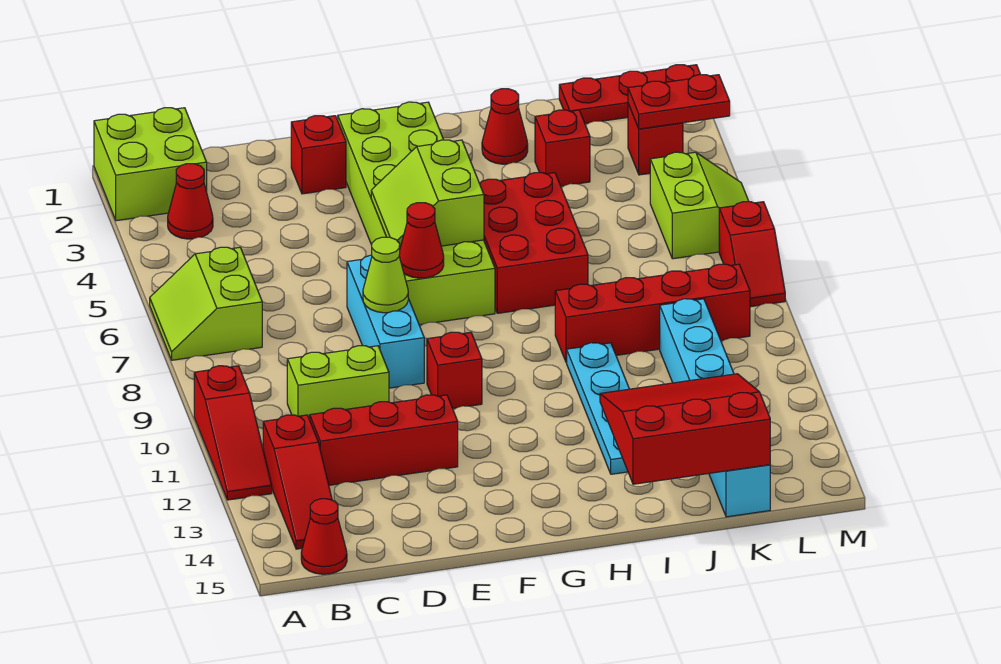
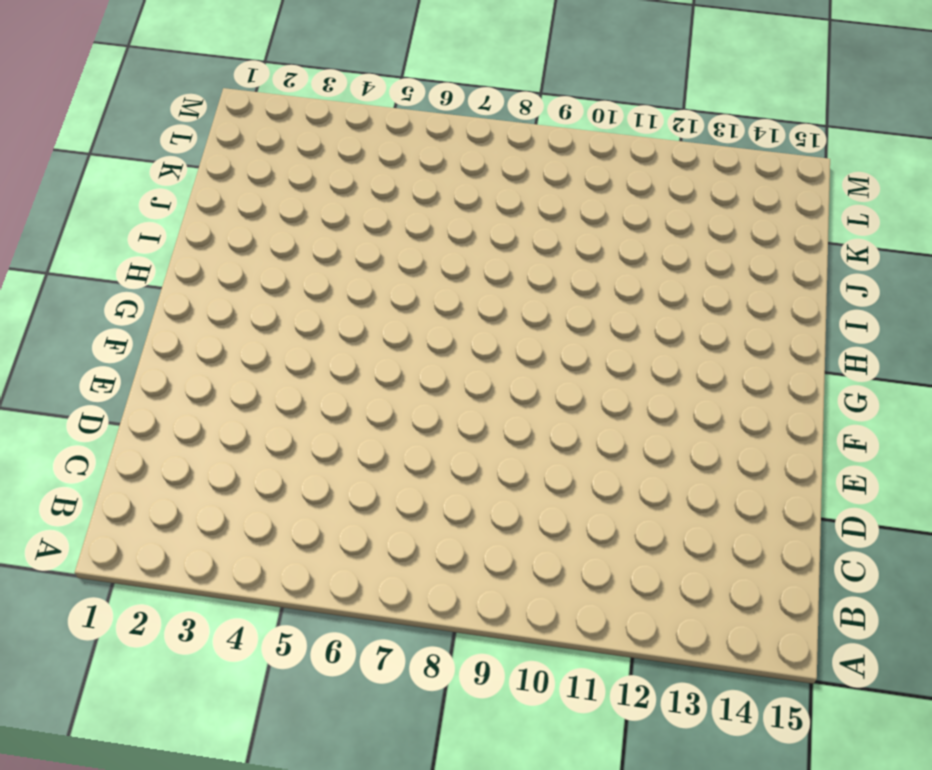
none -> lime brick A1:B2 level 1
none -> lime slope A6:B7 level 1 top B
none -> red slope A10:A12 level 1 top 10

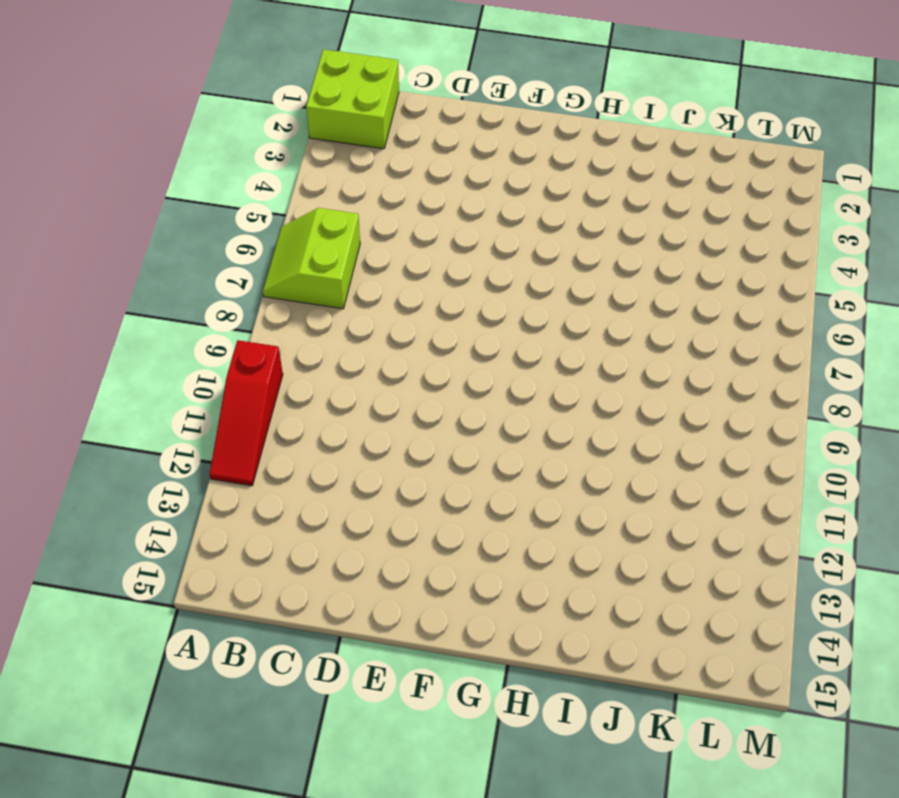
none -> red cone B3 level 1
none -> red slope B12:B14 level 1 top 12
none -> red cone B15 level 1

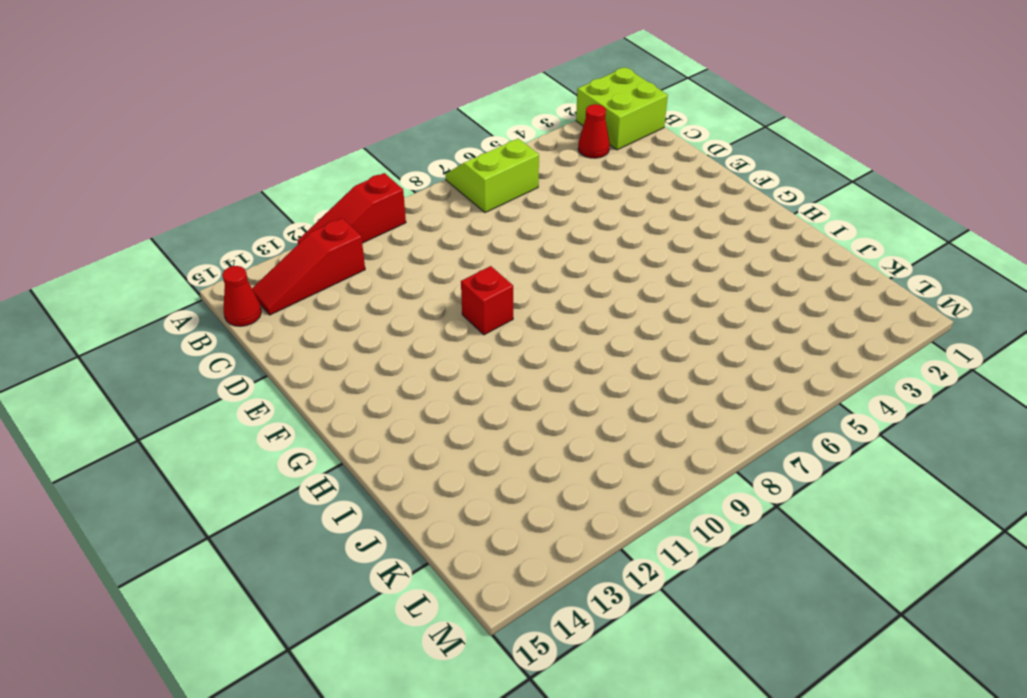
none -> lime brick C10:D10 level 1
none -> red brick C12:E12 level 1
none -> red brick E2 level 1

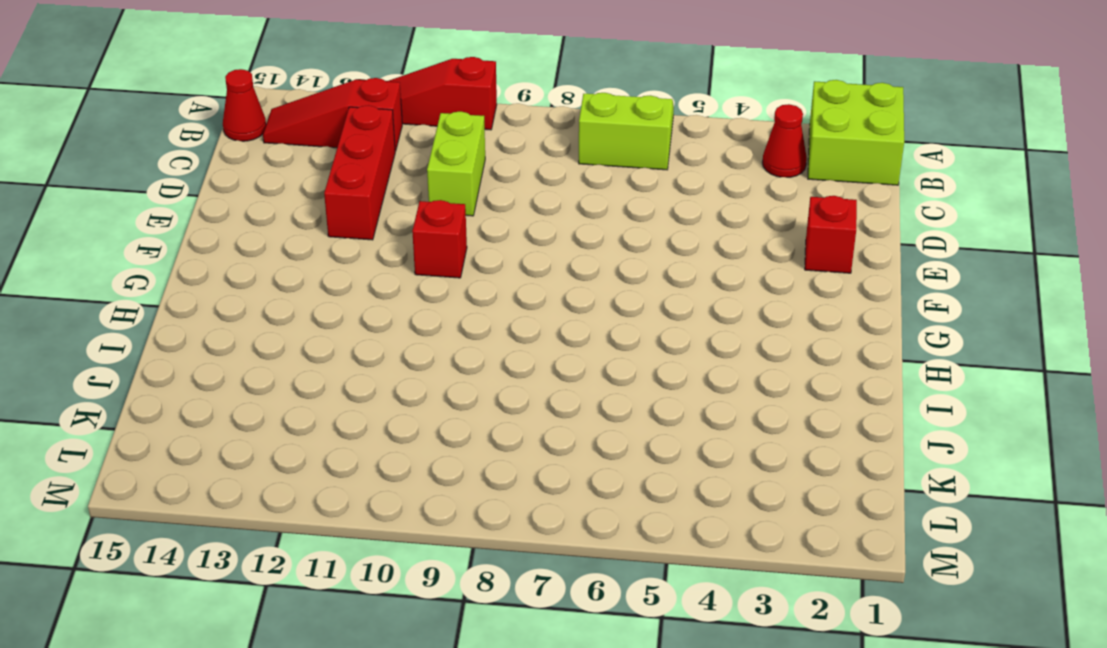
none -> cyan brick E7:E9 level 1
none -> lime brick F2:G7 level 1
none -> red brick H5:I7 level 1

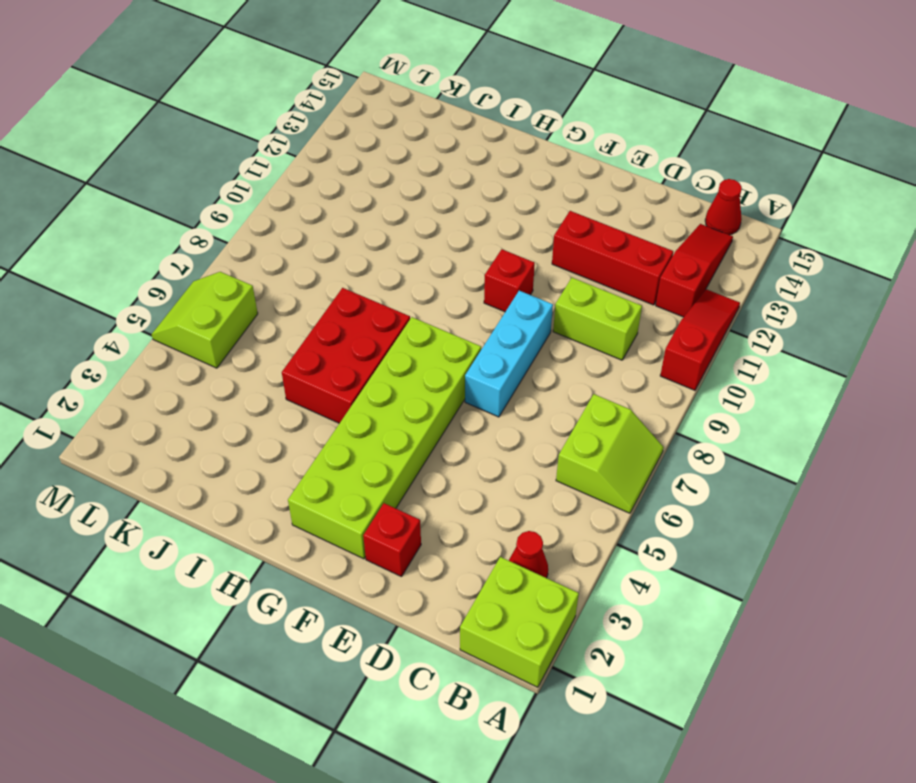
none -> red cone I2 level 1
none -> red brick I9:L9 level 1
none -> cyan plate I10:I13 level 1

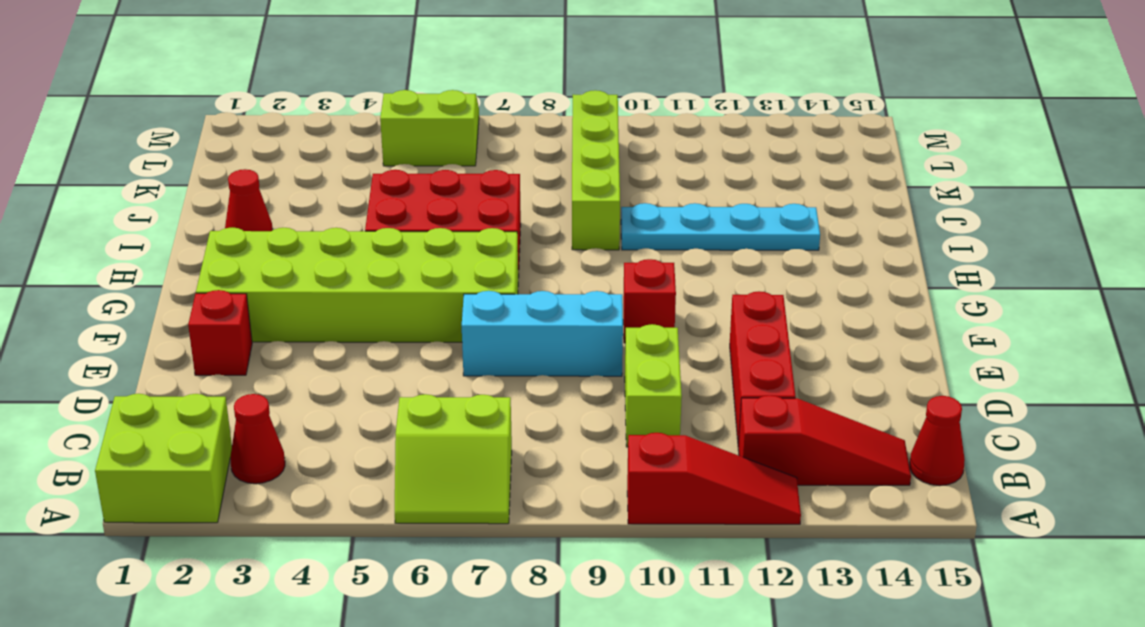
lime brick I9:L9 level 1 -> red brick I9:L9 level 1
none -> red brick J3 level 1
none -> red plate K1:M1 level 1
none -> cyan brick K10:K15 level 1

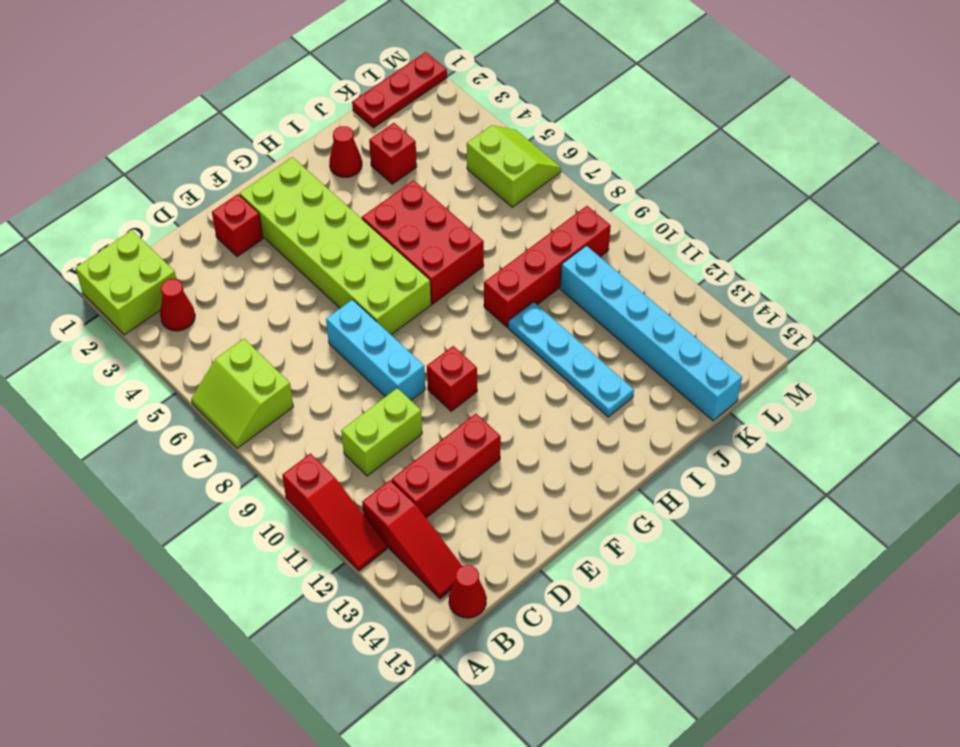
none -> red brick L3 level 1
none -> red slope M7:M8 level 1 top 7
none -> lime cone E8 level 2

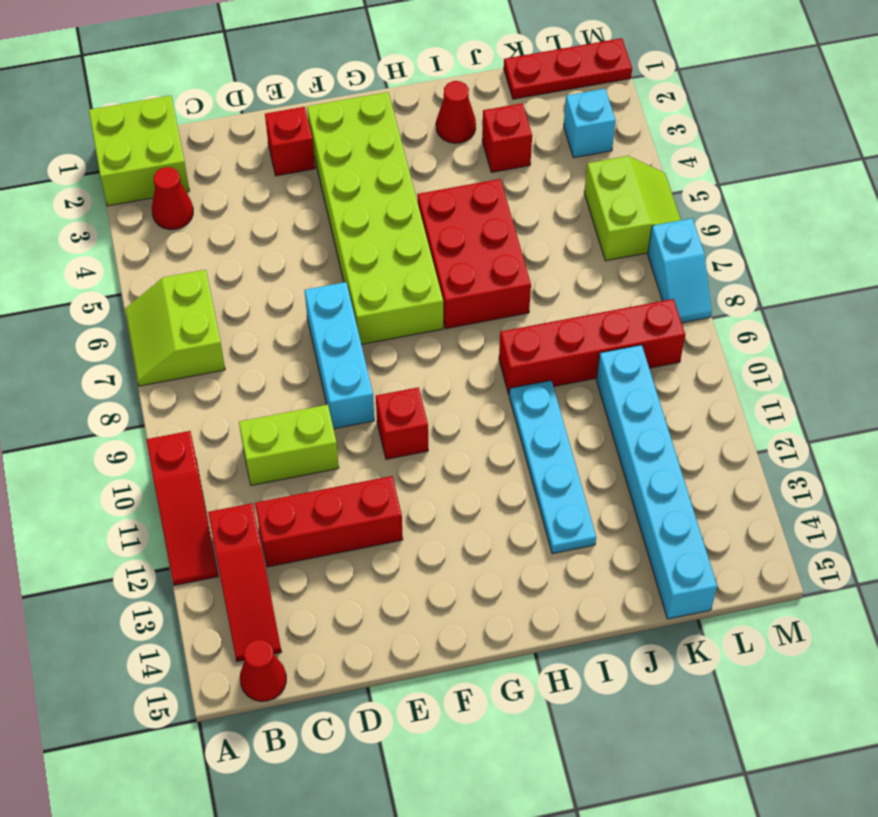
cyan brick L3 level 1 -> red brick L3 level 1
cyan slope M7:M8 level 1 top 7 -> red slope M7:M8 level 1 top 7
none -> lime cone E8 level 2
none -> lime slope F5:G6 level 2 top G
none -> red cone F7 level 2

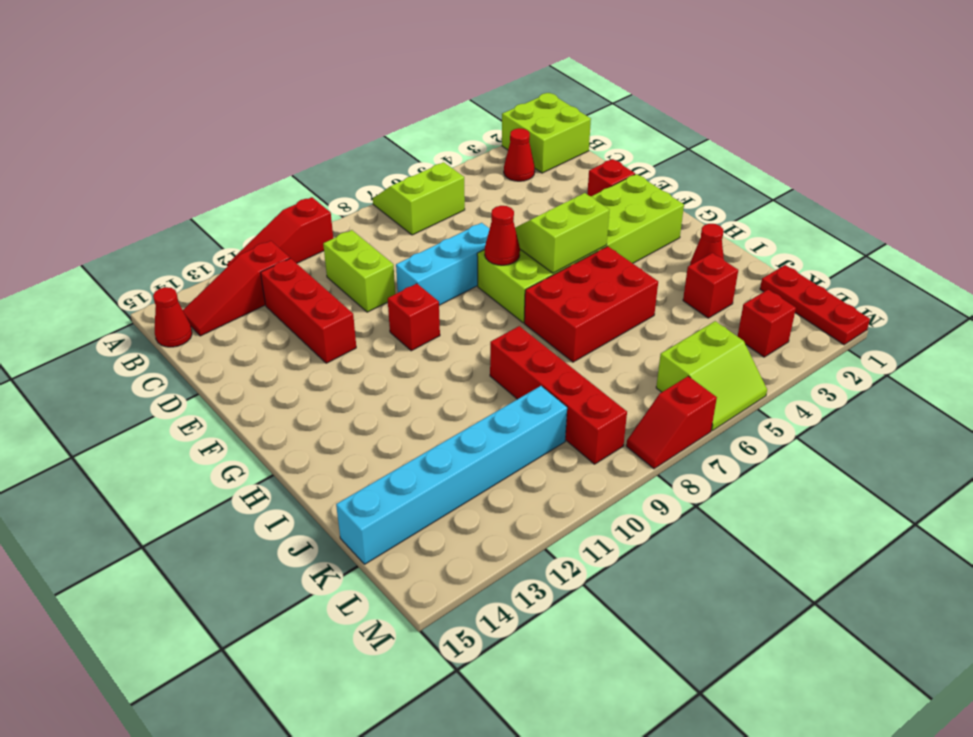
none -> cyan plate I10:I13 level 1
none -> lime cone E8 level 2
none -> red slope I13:K15 level 2 top 15

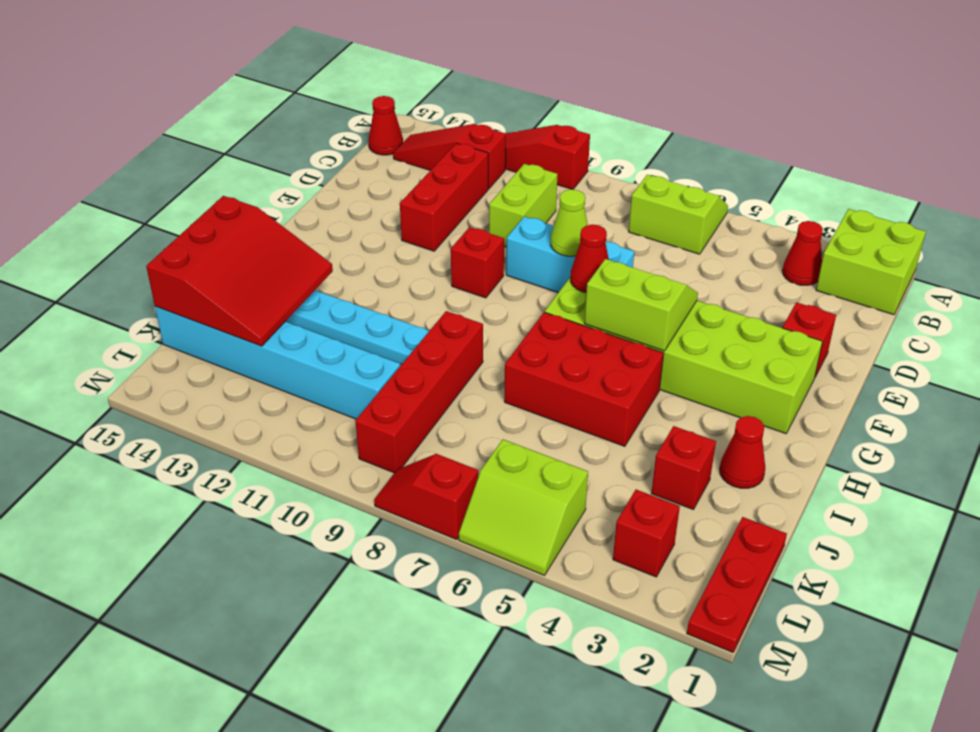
none -> red plate L3:M3 level 2

